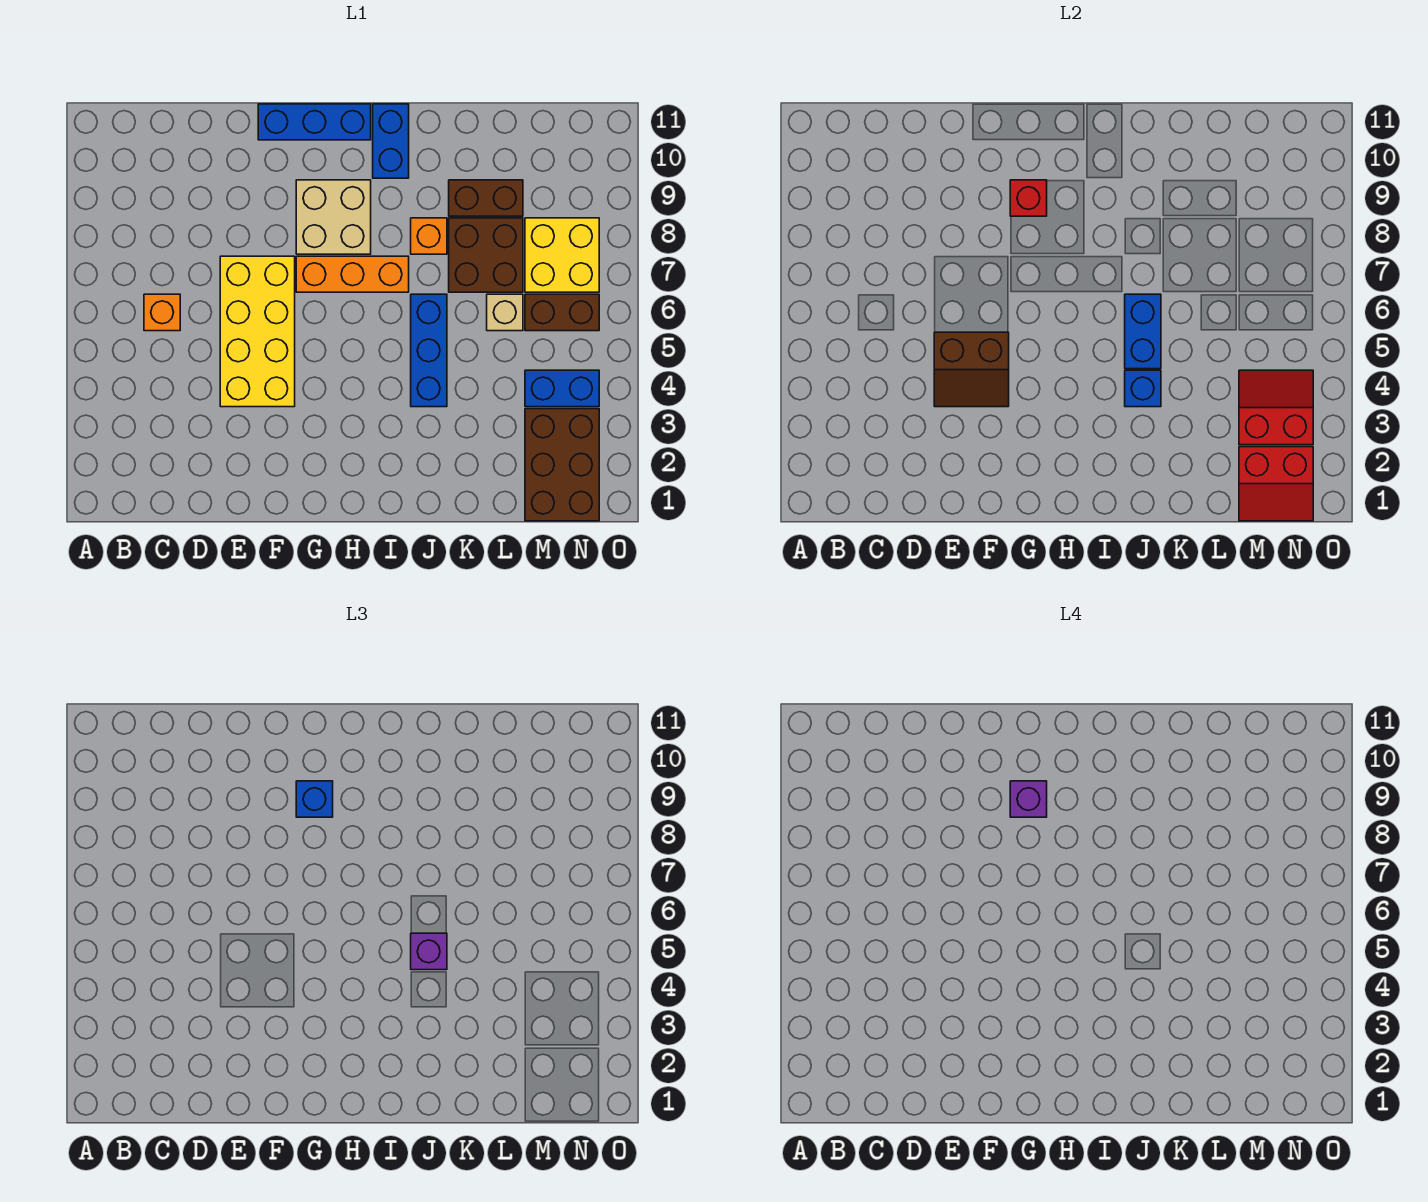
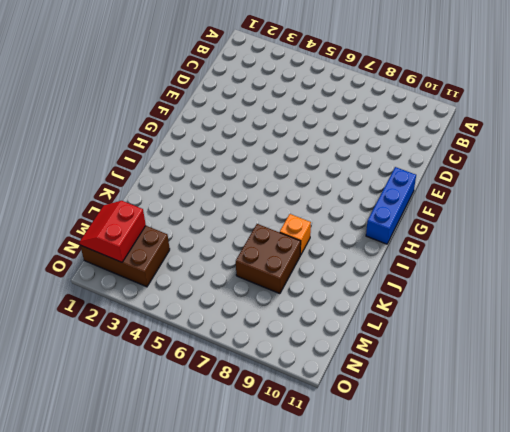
none -> orange brick C6 level 1
none -> yellow brick E4:F7 level 1
none -> orange brick G7:I7 level 1

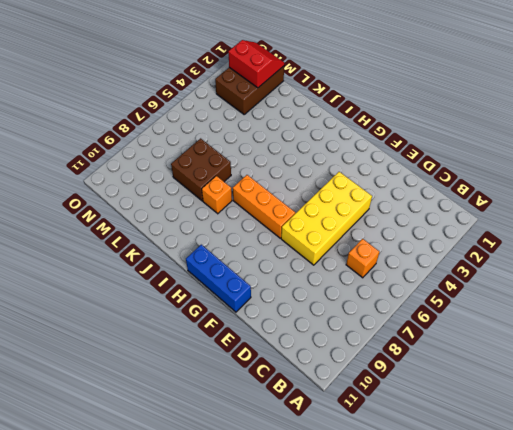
none -> tan brick G8:H9 level 1
none -> blue brick I10:I11 level 1
none -> blue brick J4:J6 level 1

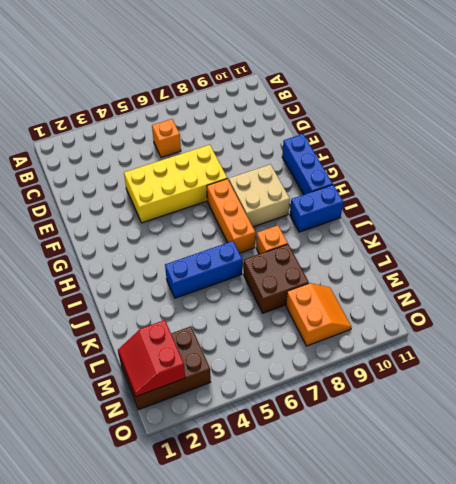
orange slope M8:N9 level 1 top 8 -> yellow brick M7:N8 level 1
none -> brown brick K9:L9 level 1
none -> tan brick L6 level 1
none -> blue brick M4:N4 level 1

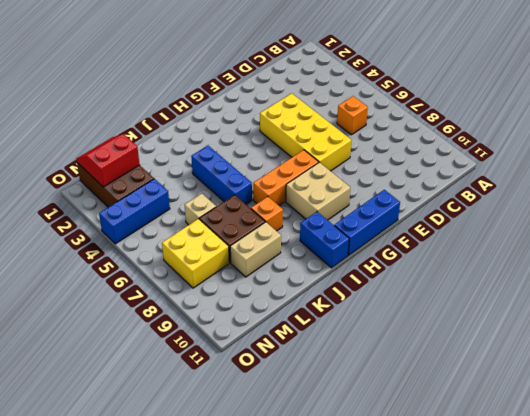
tan brick K9:L9 level 1 -> brown brick K9:L9 level 1
blue brick M4:O4 level 1 -> blue brick M4:N4 level 1
none -> brown brick M6:N6 level 1
none -> brown slope E4:F5 level 2 top 5
none -> red brick G9 level 2

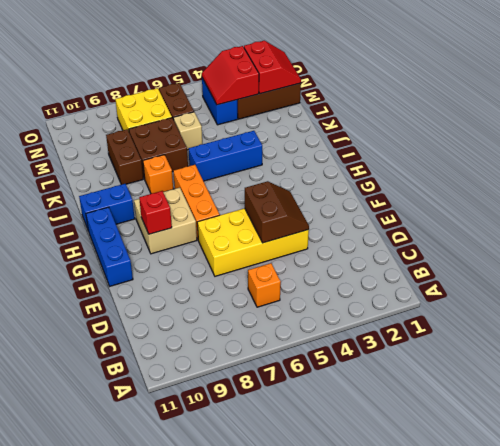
none -> blue brick J4 level 2
none -> blue brick J5:J6 level 2
none -> blue brick G9 level 3

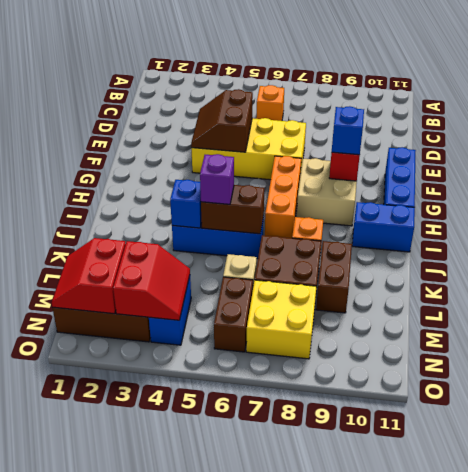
brown brick J5:J6 level 2 -> blue brick J5:J6 level 2
none -> purple brick G9 level 4

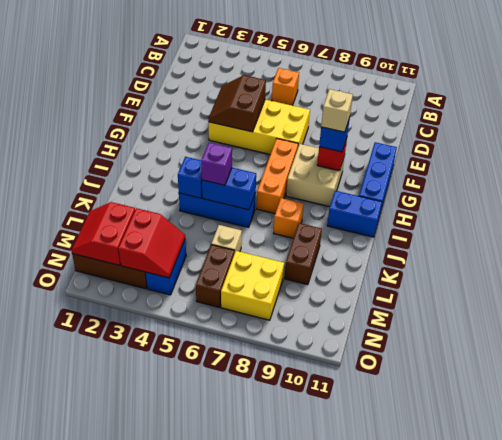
tan brick G9 level 4 -> purple brick G9 level 4
none -> brown brick K7:L8 level 1

